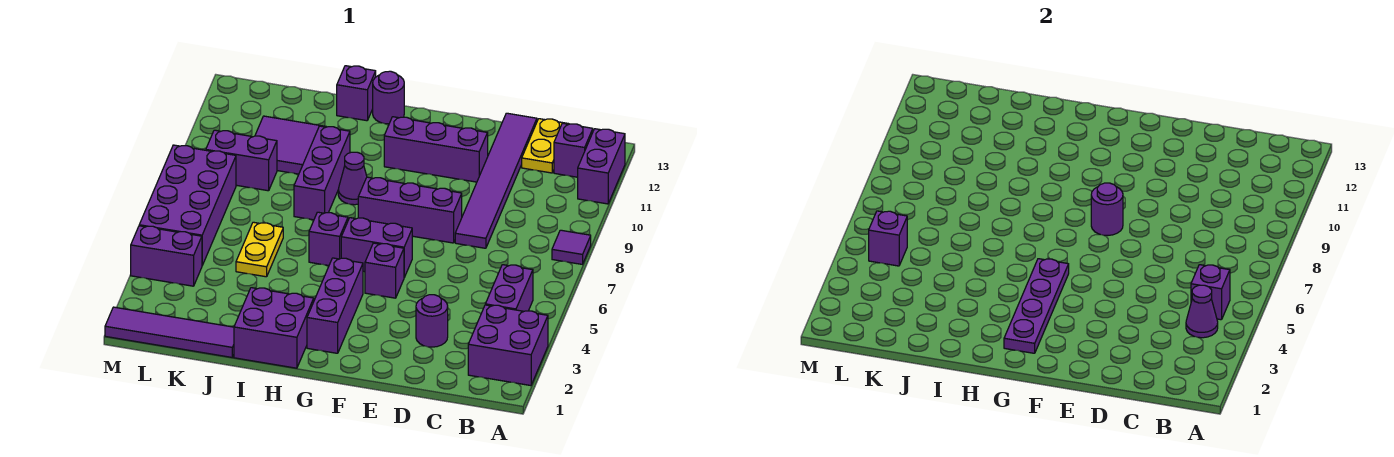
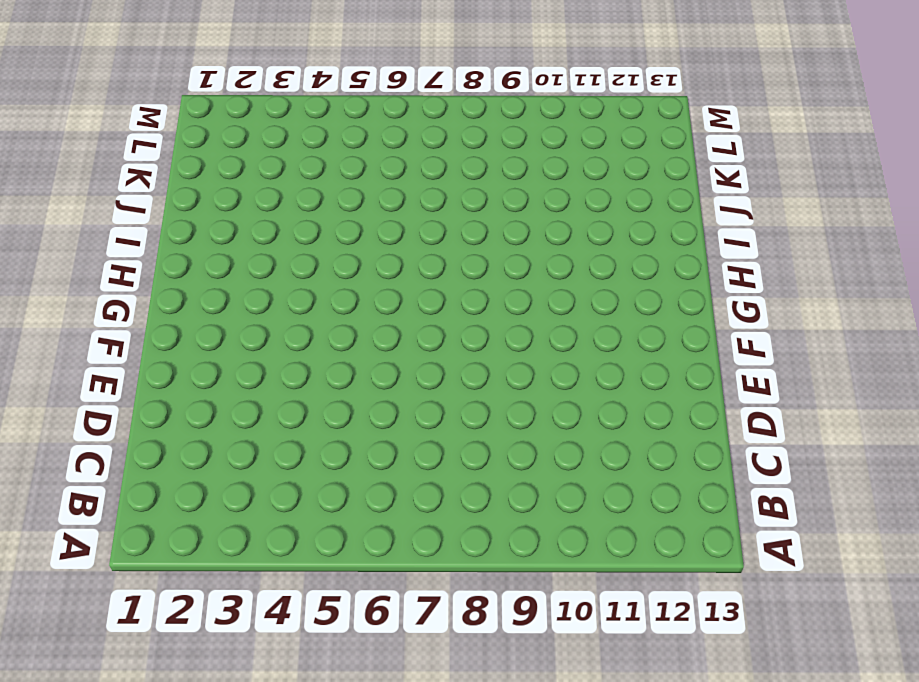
none -> purple brick A2:B3 level 1
none -> purple tile A8 level 1
none -> purple brick A11:A12 level 1
none -> purple brick B4:B5 level 1

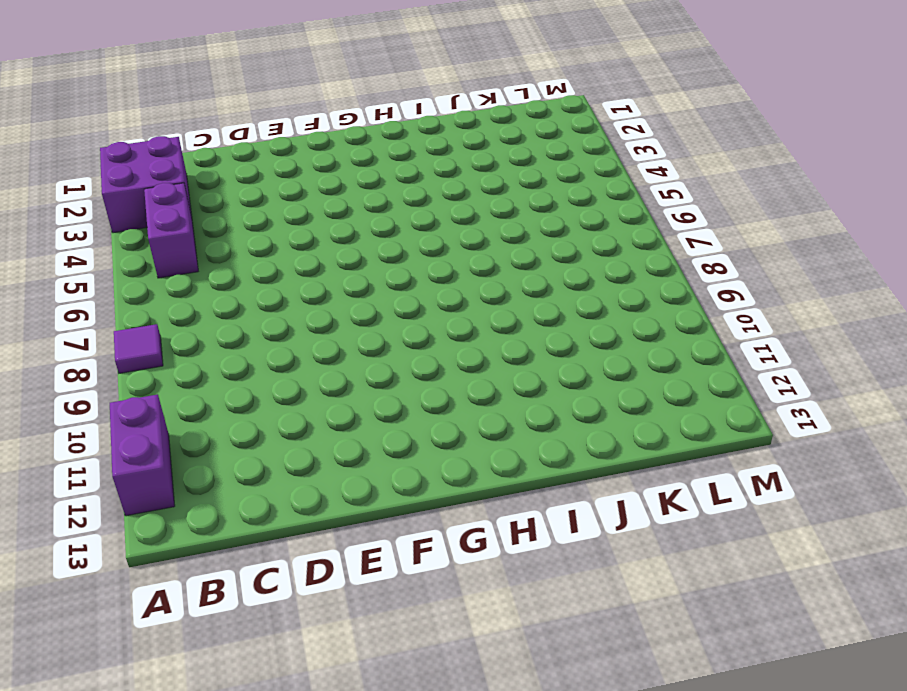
none -> purple brick B12 level 1
none -> yellow plate C12:C13 level 1
none -> purple round brick D3 level 1
none -> purple tile D8:D13 level 1

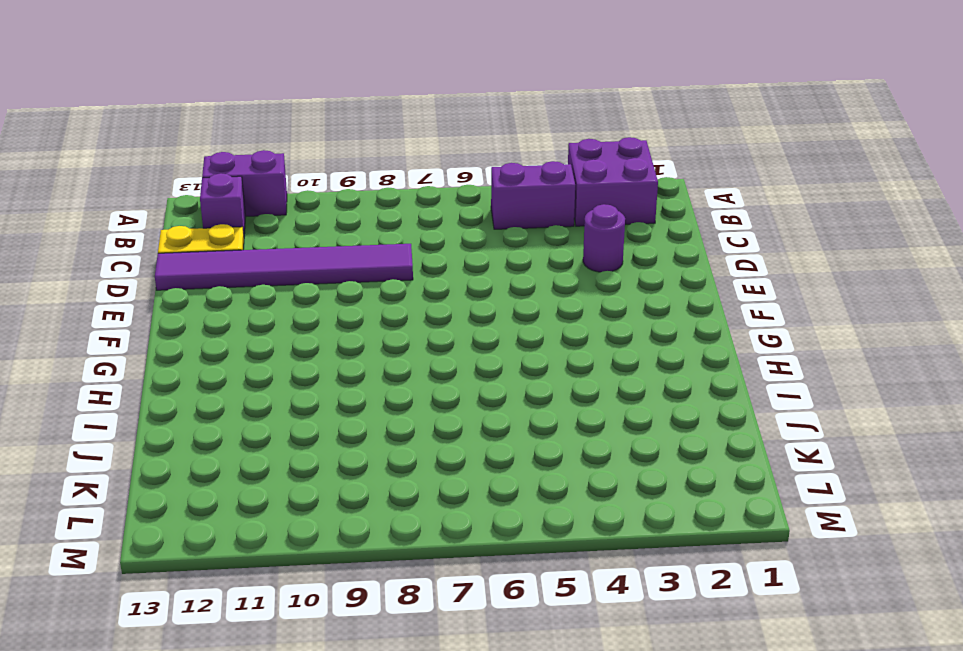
none -> purple tile A8 level 1
none -> purple brick E8:G8 level 1
none -> purple brick E11:G11 level 1
none -> purple brick F5 level 1

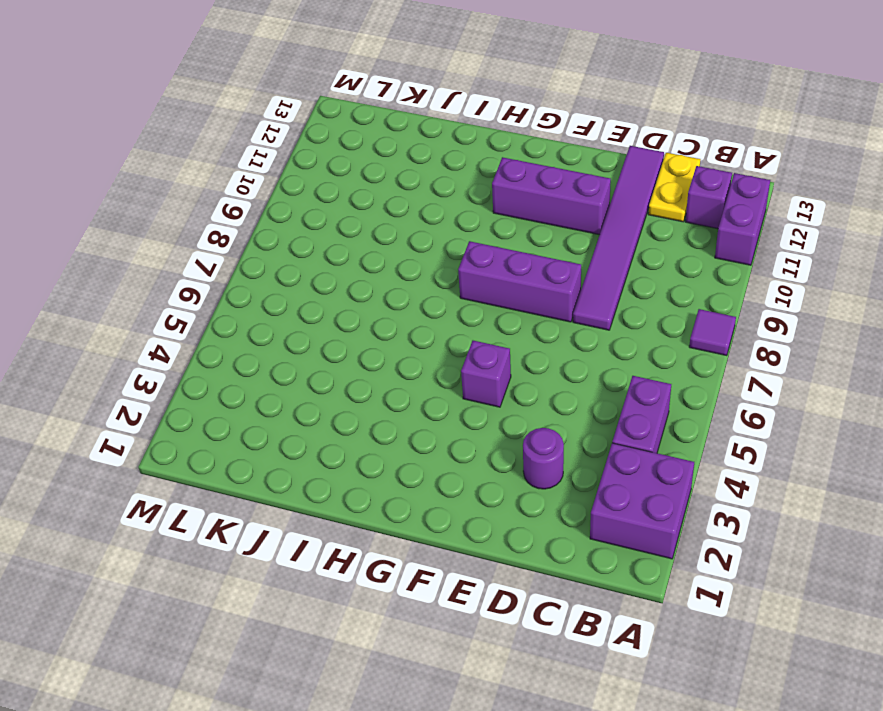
none -> purple brick F6:G6 level 1
none -> purple brick G2:G4 level 1
none -> purple brick H1:I2 level 1
none -> purple brick H6 level 1

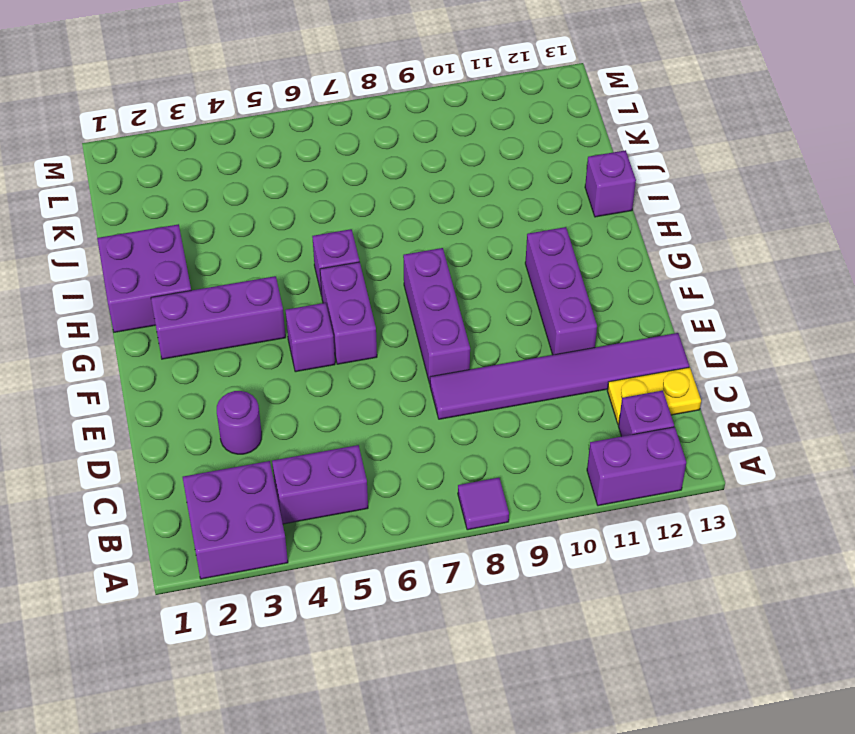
none -> purple cone H9 level 1
none -> purple round brick H13 level 1
none -> purple brick I8:I10 level 1
none -> purple tile J1:M1 level 1

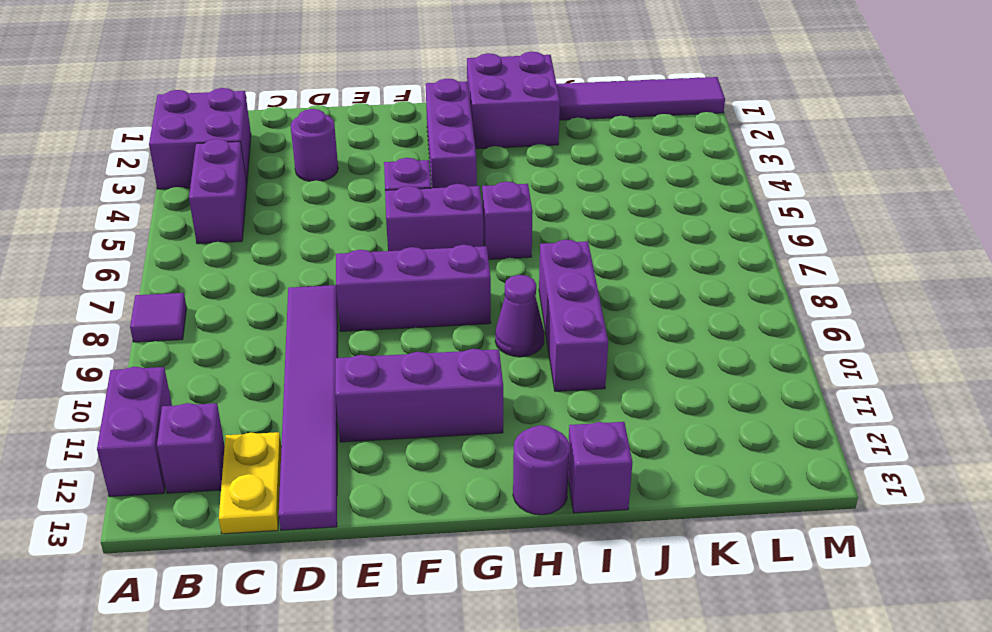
none -> yellow plate J5:J6 level 1
none -> purple tile J10:K11 level 1
none -> purple brick K9:L9 level 1
none -> purple brick L4:M4 level 1

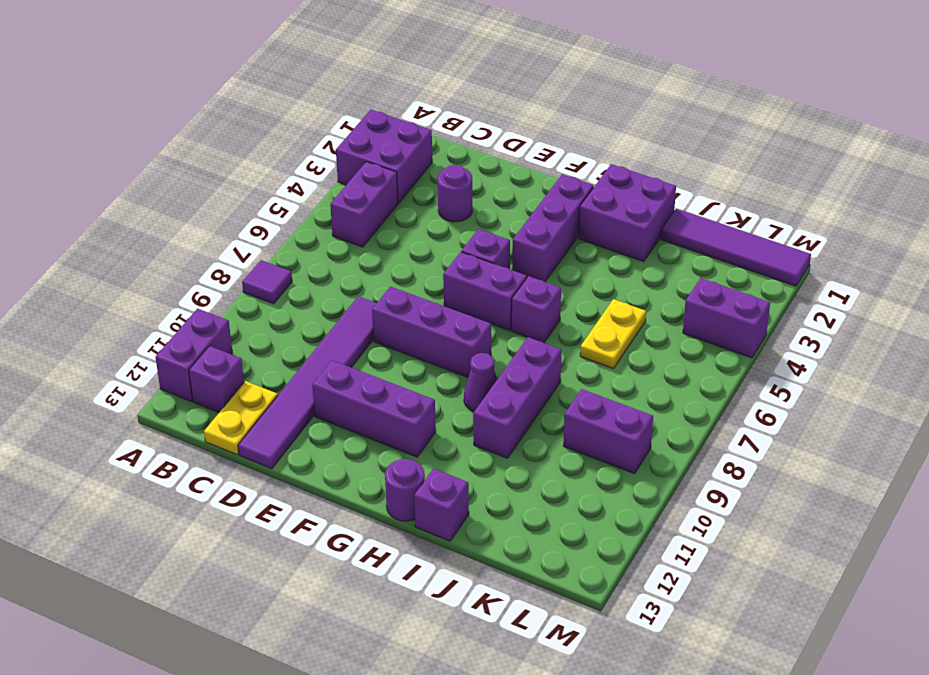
none -> purple tile J10:K11 level 1
none -> purple brick L5:M8 level 1
none -> purple cone B4 level 2
none -> purple brick B5 level 2

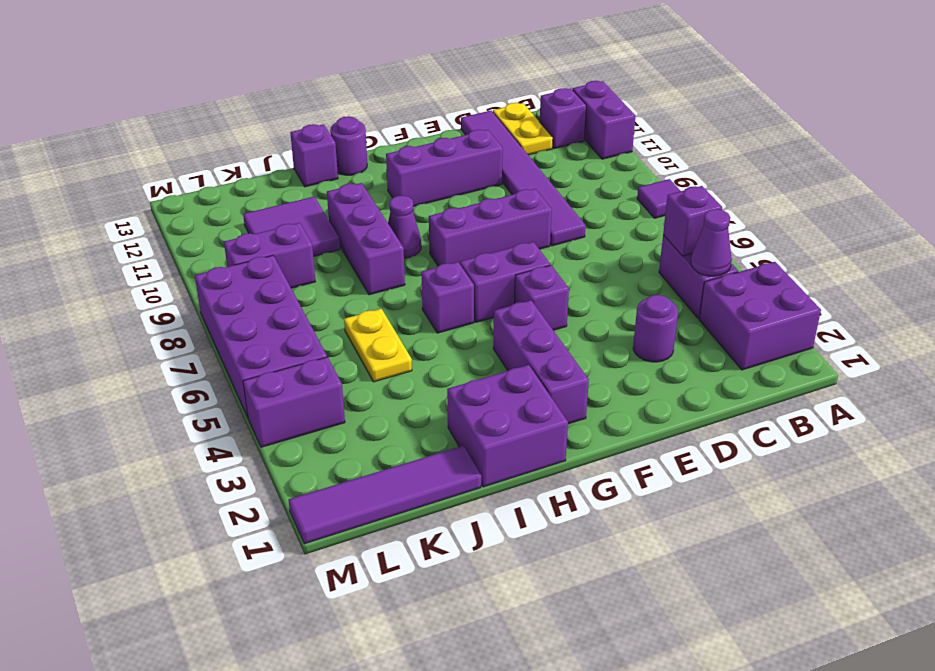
none -> purple round brick F8 level 2
none -> purple plate G2:G5 level 2
none -> purple brick L5 level 2

